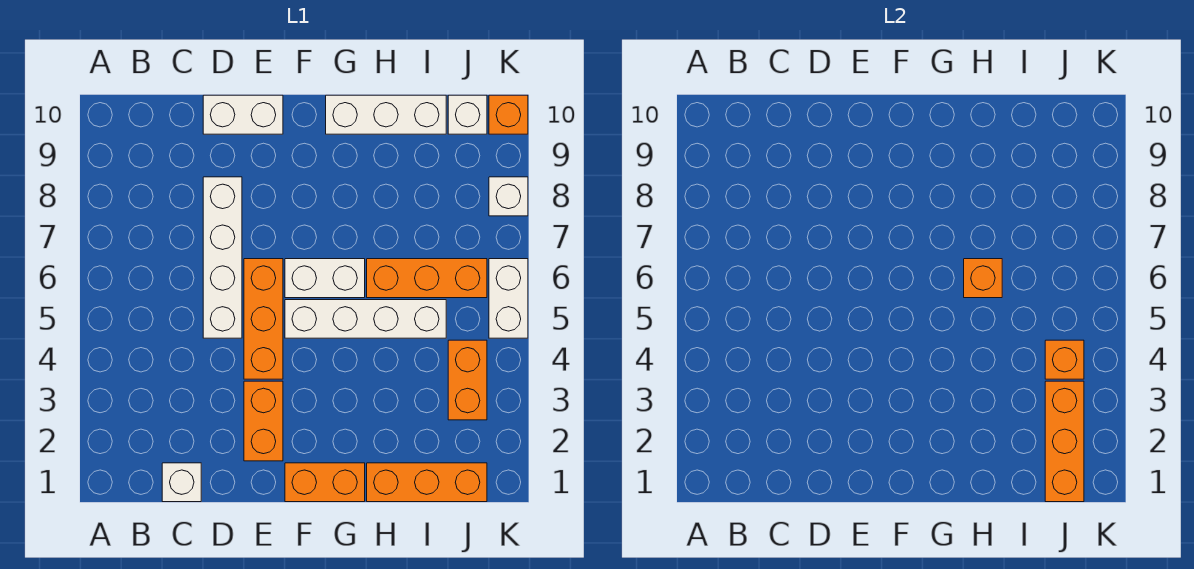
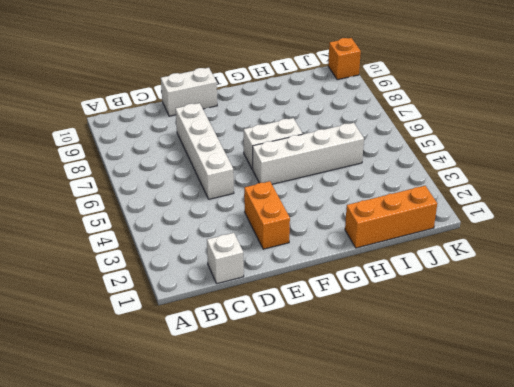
none -> orange brick E4:E6 level 1
none -> orange brick F1:G1 level 1
none -> white brick G10:I10 level 1

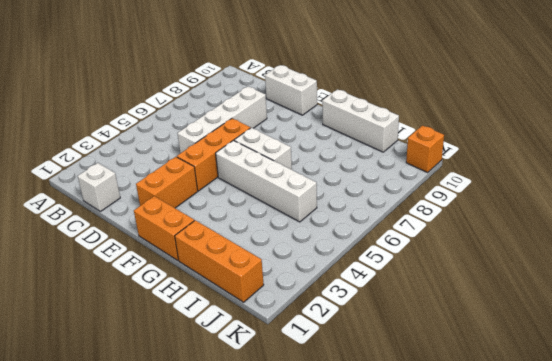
none -> orange brick H6:J6 level 1
none -> orange brick J3:J4 level 1
none -> white brick J10 level 1

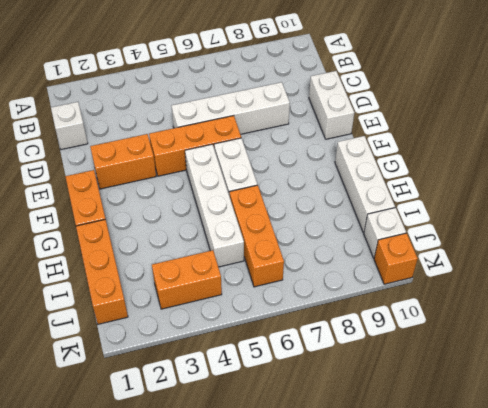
none -> white brick K5:K6 level 1
none -> white brick K8 level 1
none -> orange brick H6 level 2

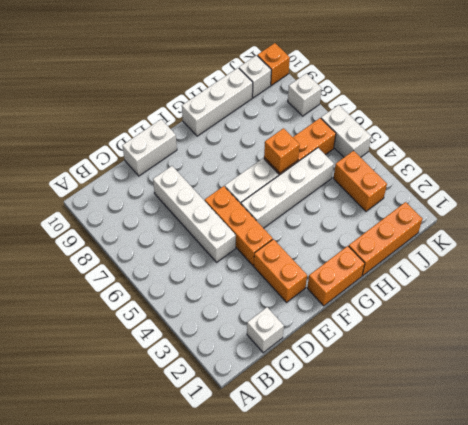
none -> orange brick J1:J3 level 2
none -> orange brick J4 level 2

